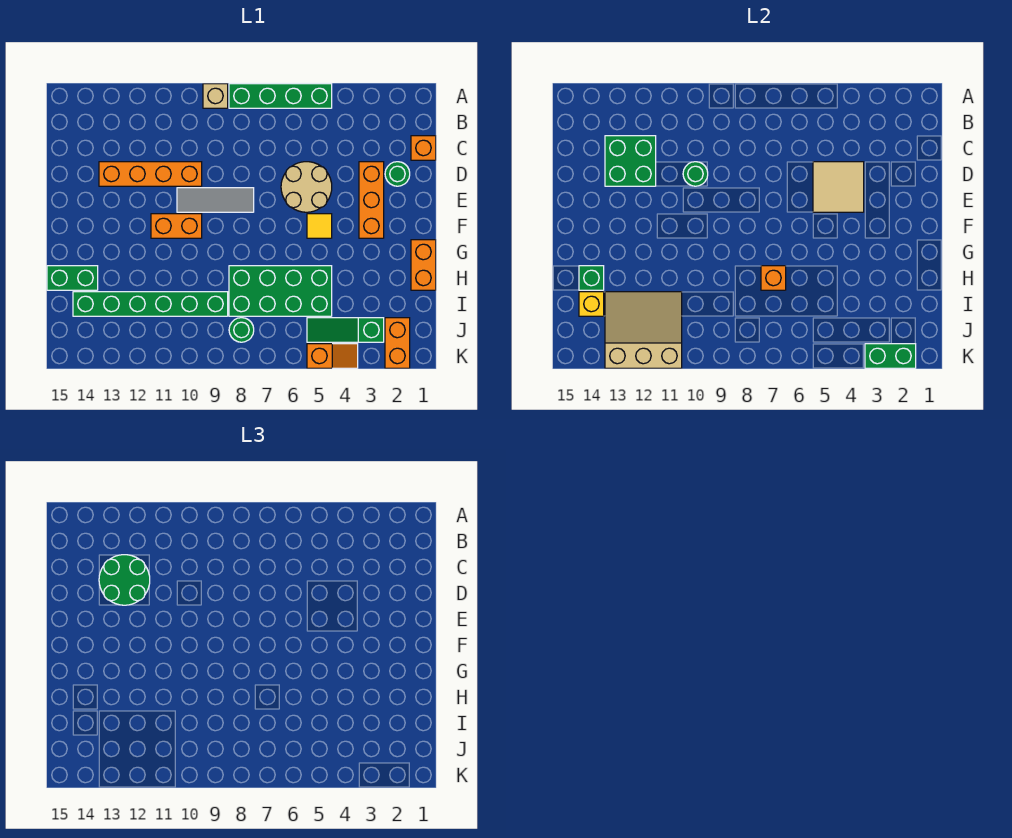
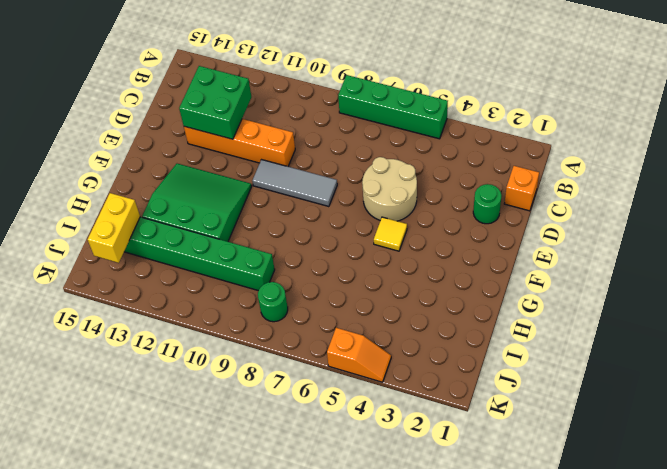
green slope F11:H13 level 1 top H -> orange brick F10:F11 level 1
yellow brick I14:J14 level 2 -> yellow brick I14 level 2
none -> tan brick A9 level 1
none -> orange brick D3:F3 level 1
none -> orange brick G1:H1 level 1

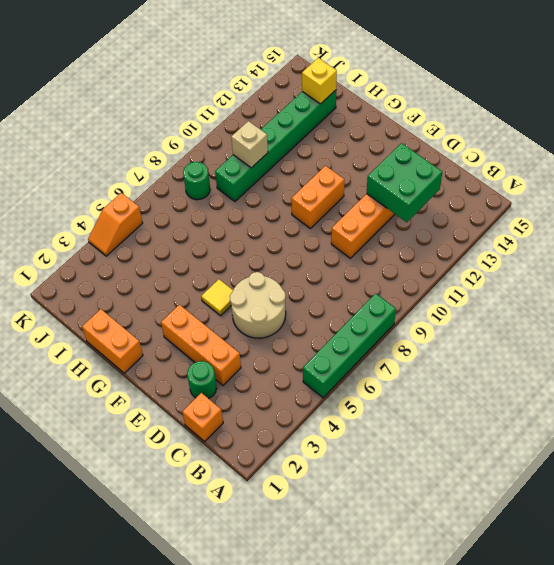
tan brick I10 level 2 -> tan brick A9 level 1
none -> grey tile E8:E10 level 1
none -> green brick H5:I8 level 1
none -> green brick H14:H15 level 1

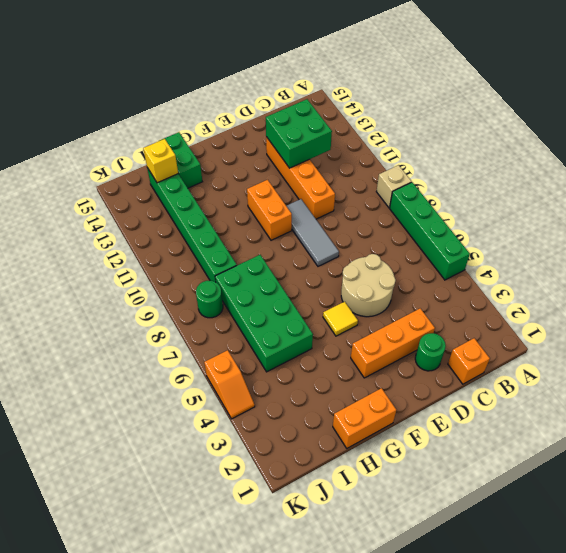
none -> orange brick J2:K2 level 1
none -> green slope J3:J5 level 1 top 3
none -> tan tile D4:E5 level 2

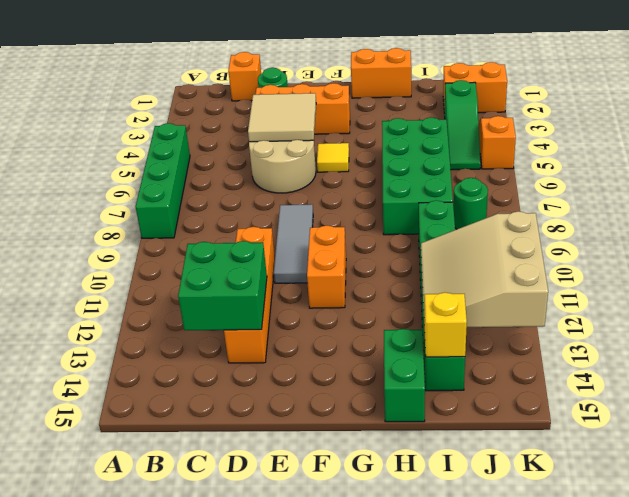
none -> tan brick A9 level 1
none -> green round brick D10 level 2
none -> orange brick H7 level 2

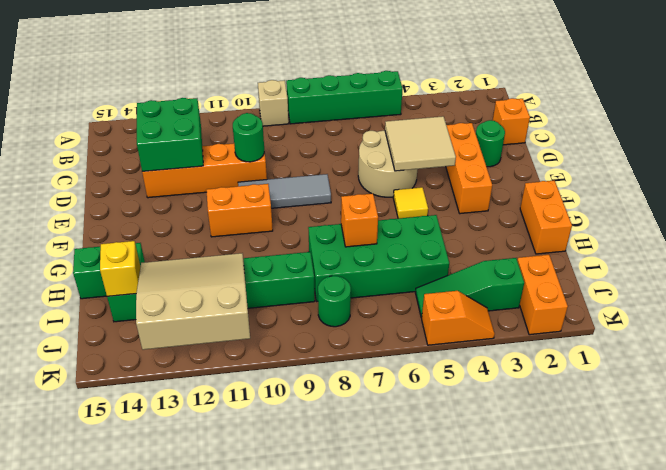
none -> green brick H14 level 2
none -> green brick K2:K3 level 2
none -> green round brick C12:D13 level 3

